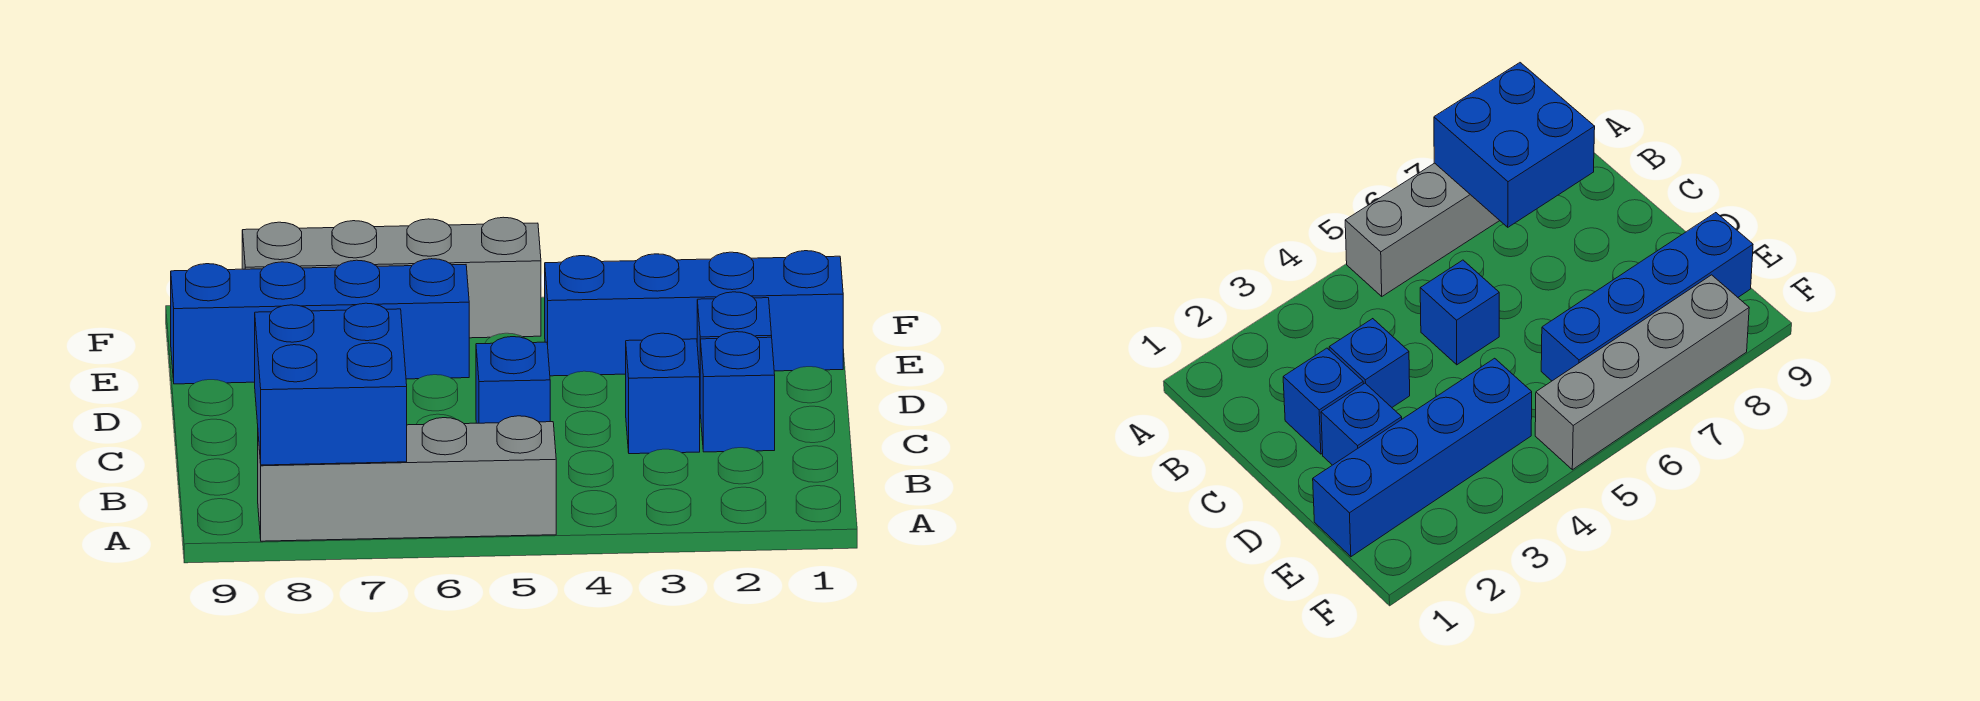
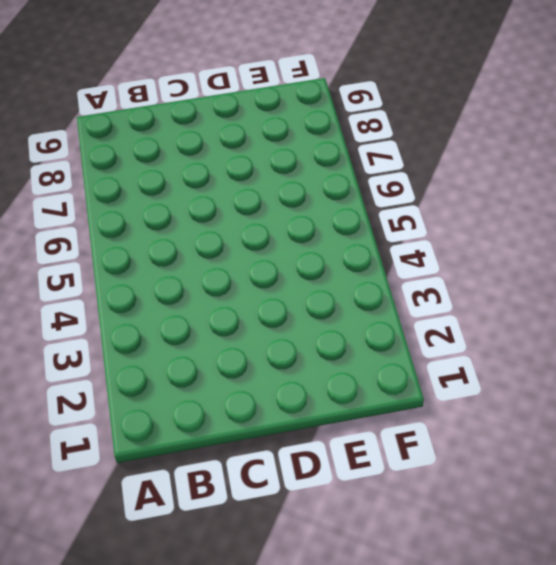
none -> grey brick A5:A8 level 1
none -> blue brick C2 level 1

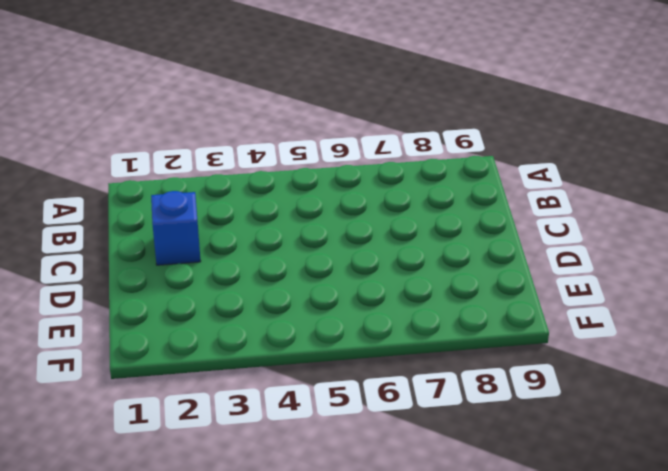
none -> grey brick A5:A8 level 1
none -> blue brick C3 level 1

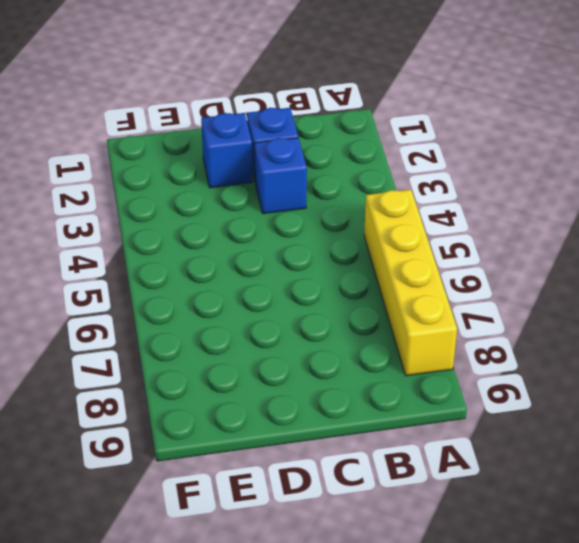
yellow brick A5:A8 level 1 -> grey brick A5:A8 level 1
none -> blue brick C5 level 1
none -> blue brick E1:E4 level 1

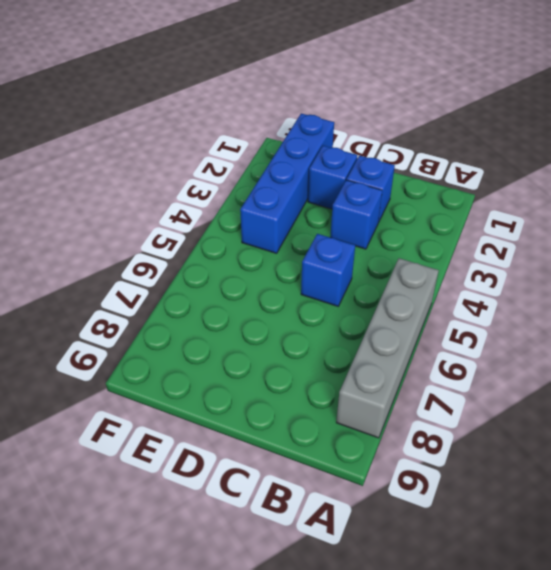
none -> blue brick E6:E9 level 1
none -> grey brick F5:F8 level 1

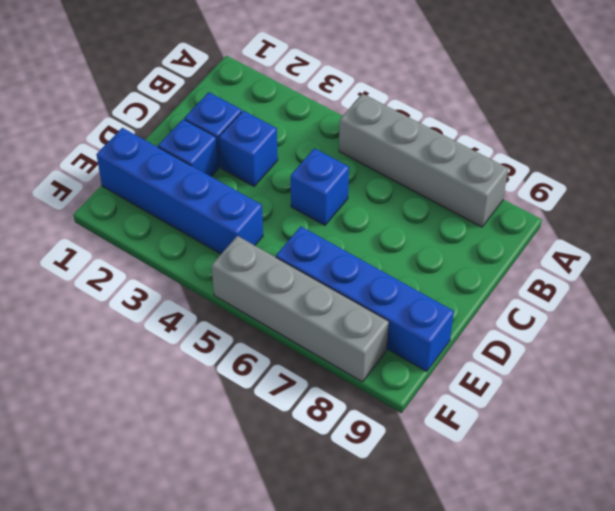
none -> blue brick A7:B8 level 2

